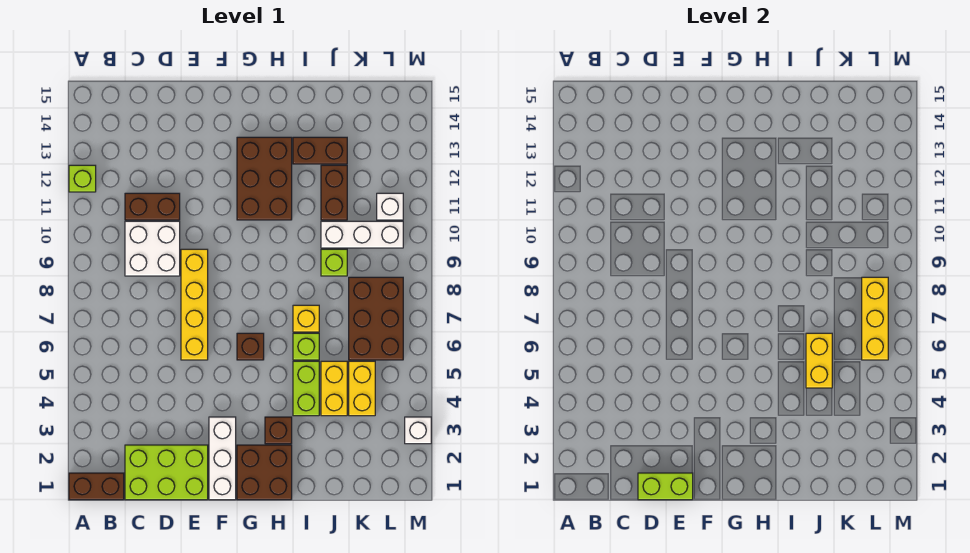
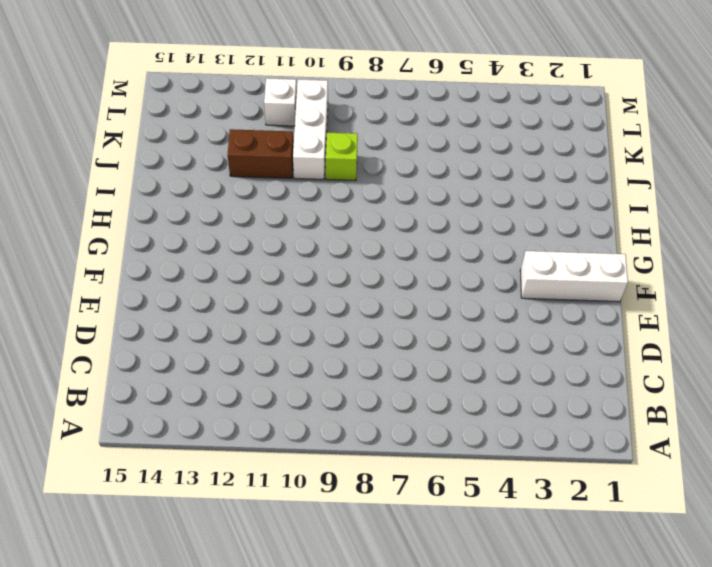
none -> brown brick A1:B1 level 1
none -> lime brick A12 level 1
none -> lime brick C1:E2 level 1

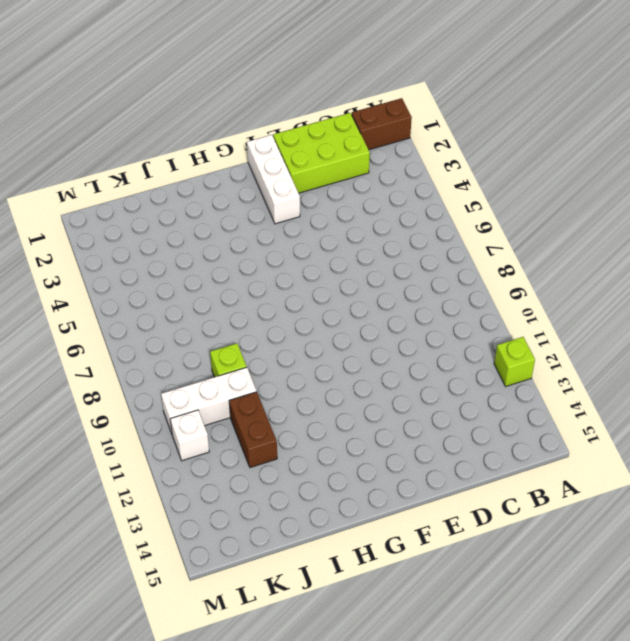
none -> white brick C9:D10 level 1
none -> brown brick C11:D11 level 1
none -> yellow brick E6:E9 level 1

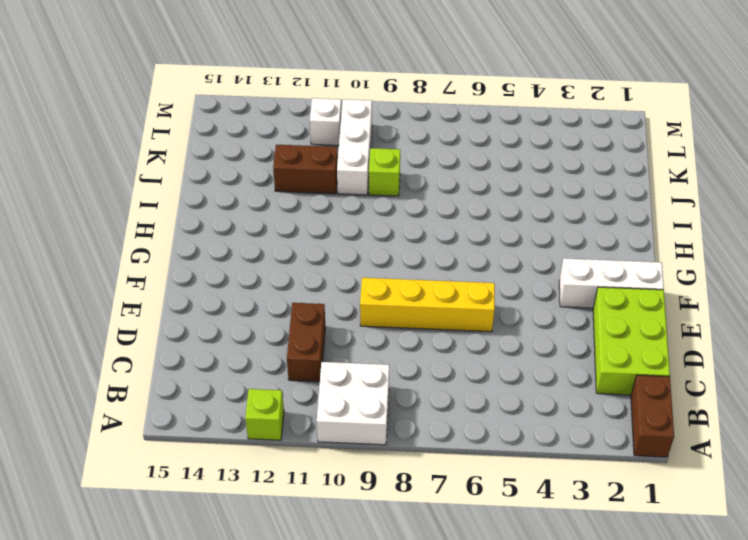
white brick A9:B10 level 1 -> white brick C9:D10 level 1
none -> brown brick G1:H2 level 1
none -> brown brick G6 level 1
none -> brown brick G11:H13 level 1

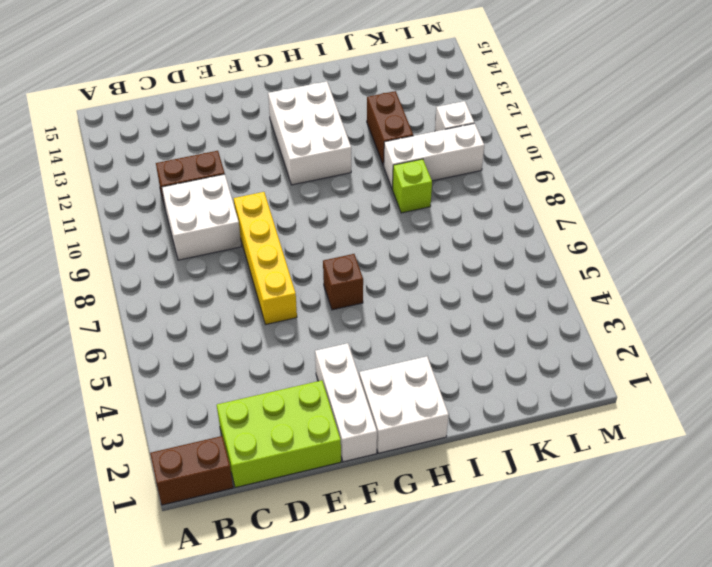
white brick G1:H2 level 1 -> brown brick G1:H2 level 1
white brick G11:H13 level 1 -> brown brick G11:H13 level 1
none -> lime brick A12 level 1
none -> brown brick H3 level 1
none -> lime brick I4:I5 level 1

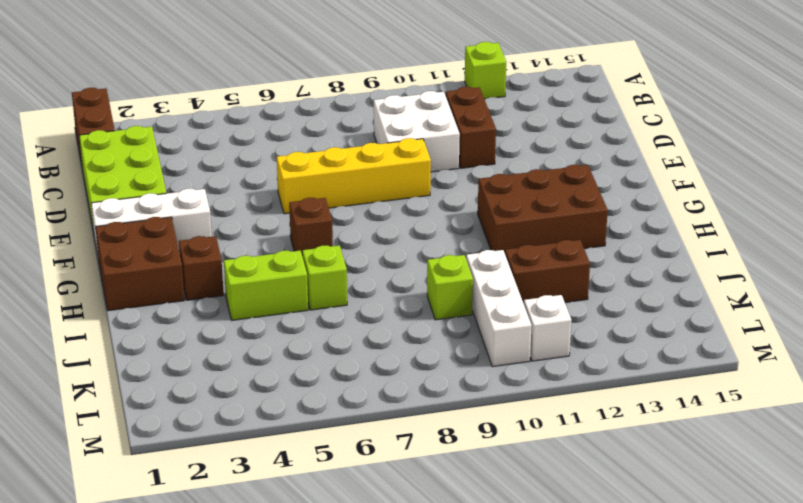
none -> yellow brick I7 level 1
none -> brown brick I13:J13 level 1
none -> yellow brick J4:J5 level 1

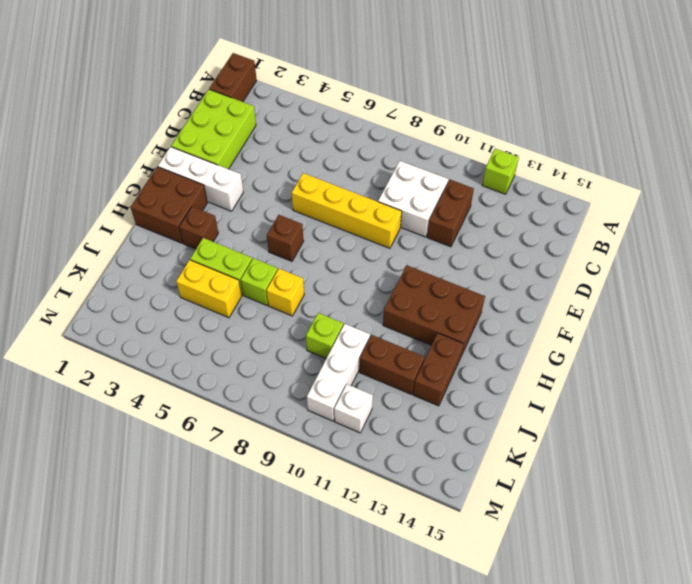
none -> yellow brick K4:K5 level 1
none -> brown brick K6:L8 level 1
none -> white brick M3 level 1

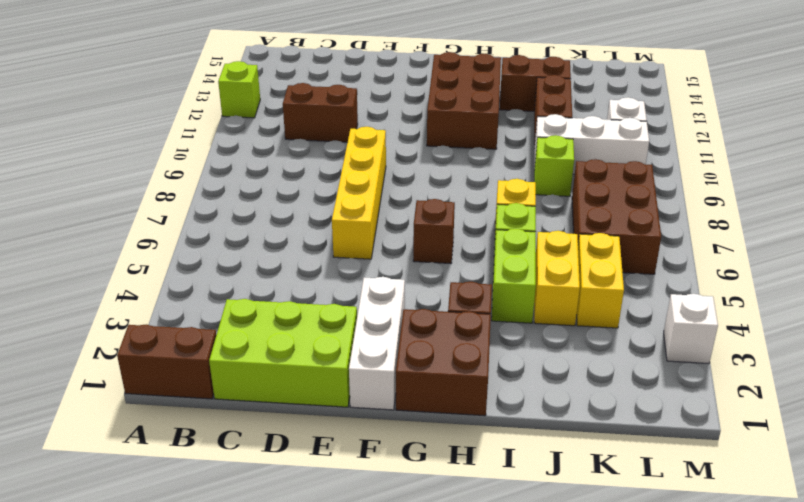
none -> white brick C9:D10 level 1
none -> lime brick D1:E1 level 2
none -> yellow brick J5:J6 level 2

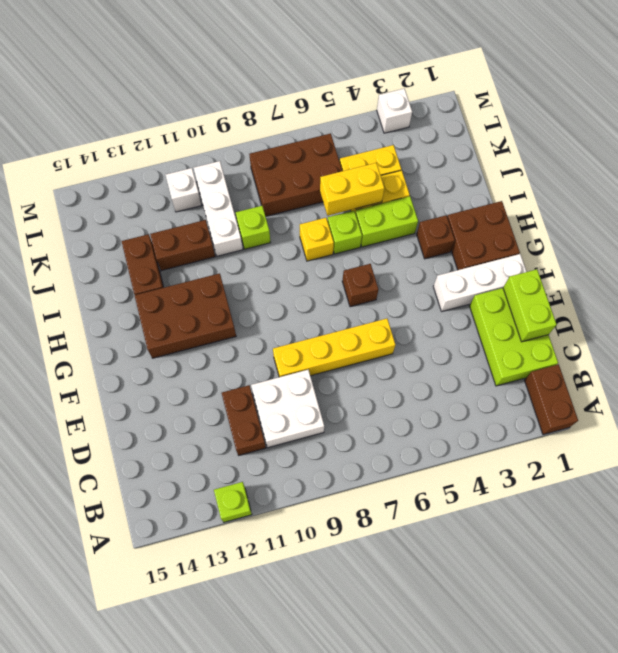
none -> yellow brick L6:L8 level 2

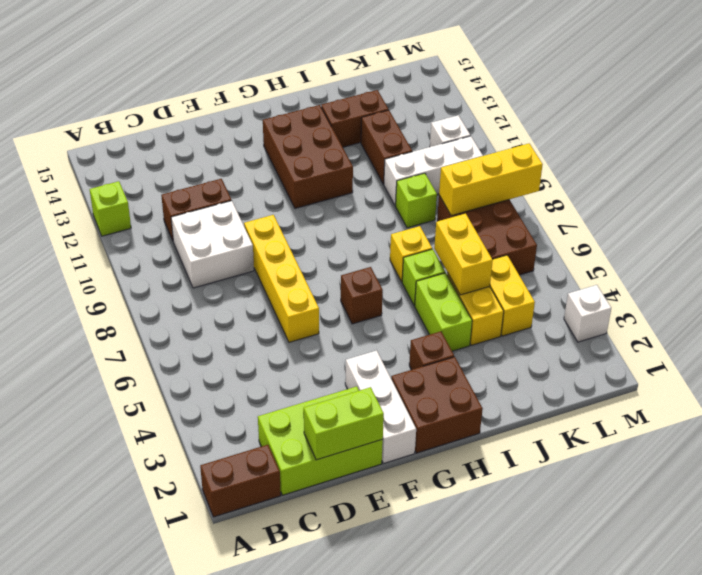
yellow brick K8:M8 level 2 -> yellow brick L6:L8 level 2

